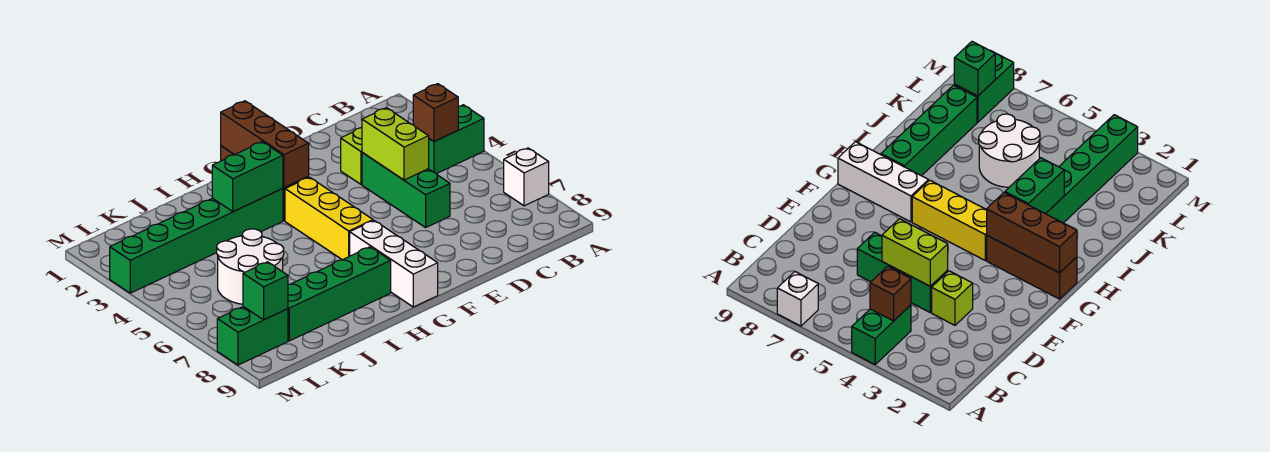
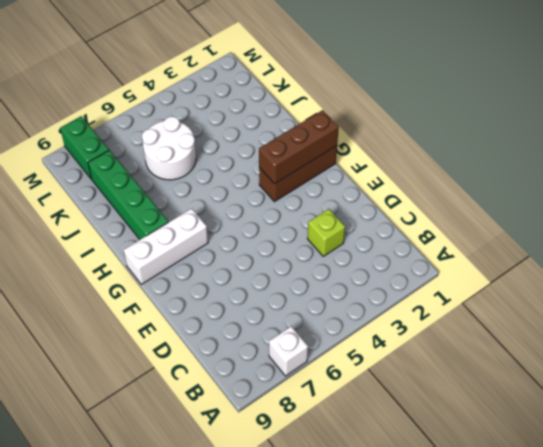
none -> green brick A4:B4 level 1
none -> green brick D4:D6 level 1
none -> yellow brick G4:G6 level 1

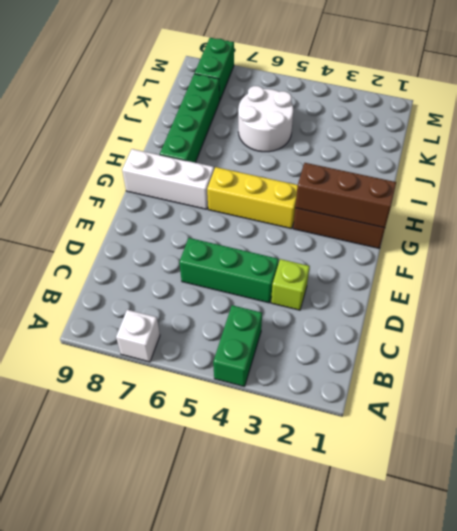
none -> green brick H3:M3 level 1
none -> brown brick B4 level 2
none -> lime brick D4:D5 level 2

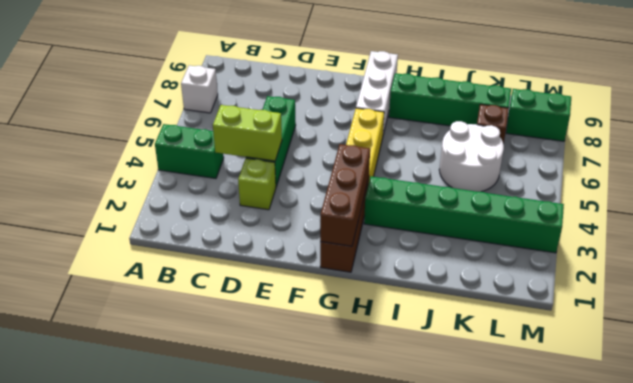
lime brick C4:D4 level 2 -> lime brick D4:D5 level 2
brown brick K7 level 1 -> brown brick B4 level 2
none -> green brick H3:I3 level 2
none -> green brick L8 level 2

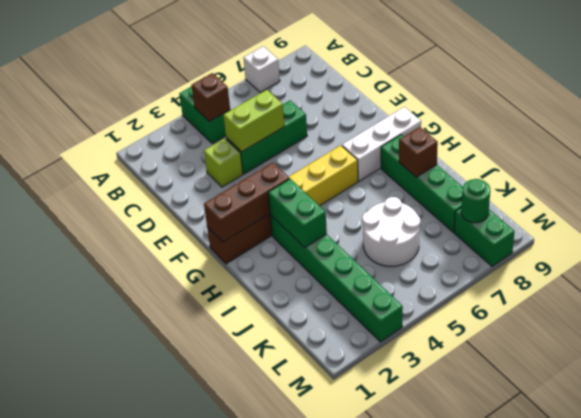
brown brick I8 level 2 -> none
green round brick L8 level 2 -> green brick L8 level 2

